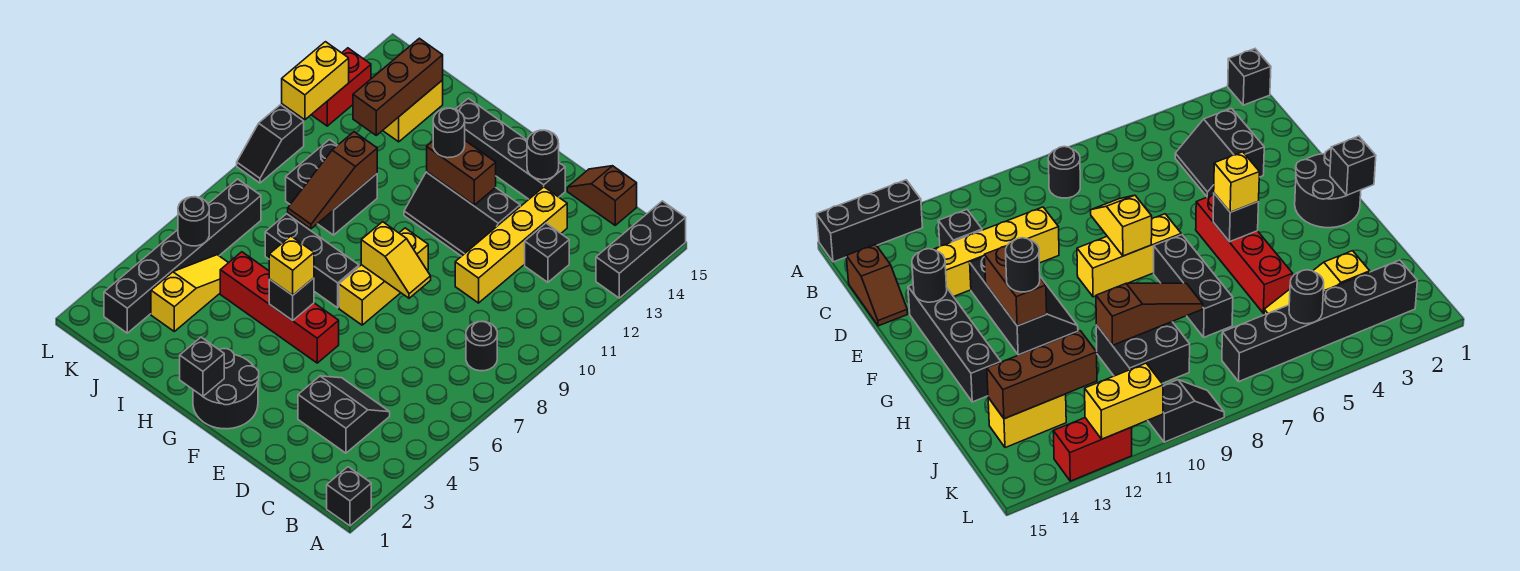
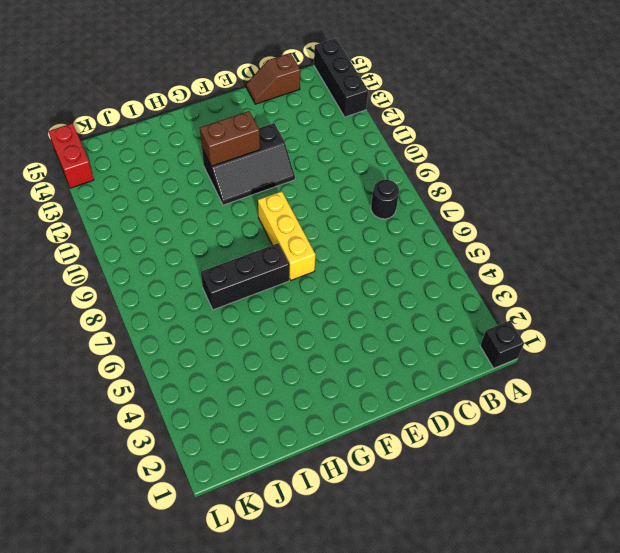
red brick L14:L15 level 1 -> red brick L12:L13 level 1
none -> black slope C3:D4 level 1 top 3
none -> black brick C12 level 1
none -> yellow brick D10:D13 level 1
none -> black brick E14:H14 level 1

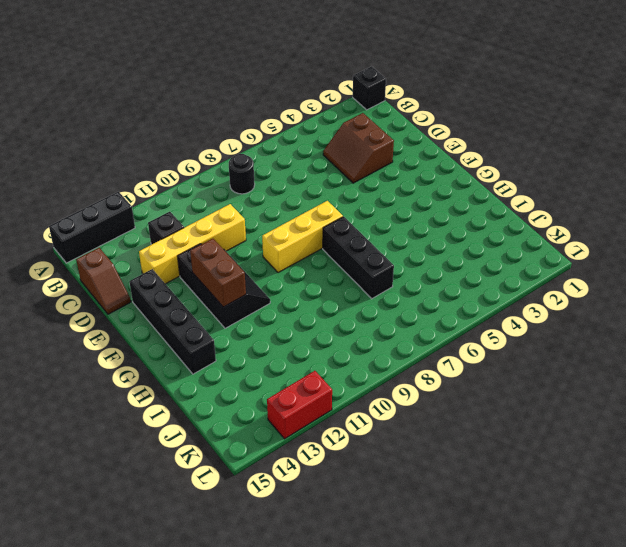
brown slope C3:D4 level 1 top 3 -> black slope C3:D4 level 1 top 3
none -> black round brick F1:G2 level 1
none -> red brick F5:I5 level 1
none -> black brick I9:J10 level 1
none -> yellow slope J3:J5 level 1 top 3

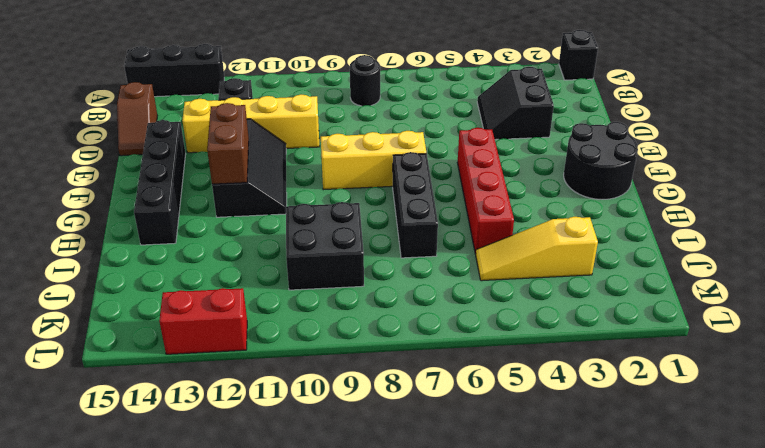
none -> yellow brick J13:J14 level 1
none -> black brick K2:K7 level 1
none -> black slope L9:L10 level 1 top 10
none -> yellow slope E8:F8 level 2 top F

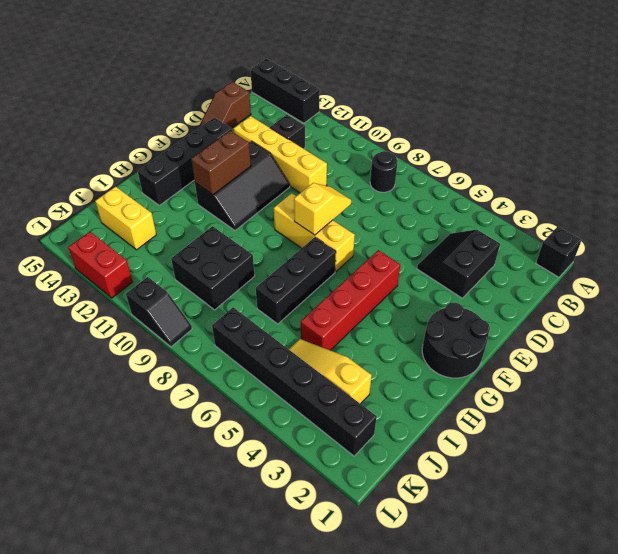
none -> black round brick E14 level 2
none -> black brick G1 level 2
none -> black brick G5 level 2
none -> brown slope I8:I10 level 2 top 10

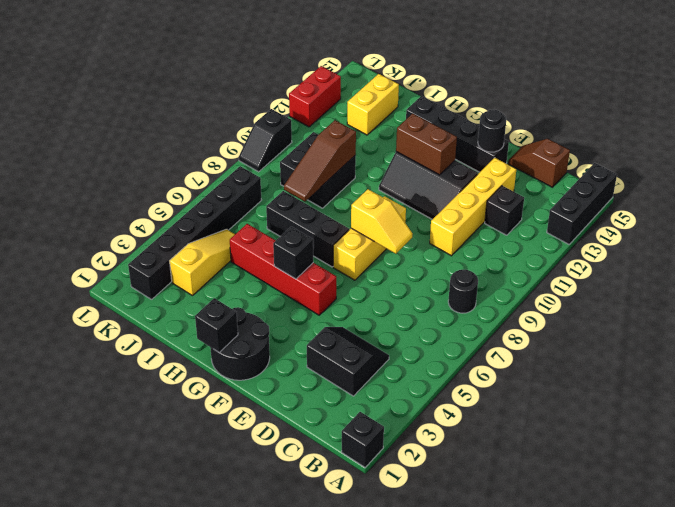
none -> brown brick J12:J14 level 2
none -> black round brick K5 level 2
none -> yellow brick L11:L12 level 2
none -> yellow brick G5 level 3

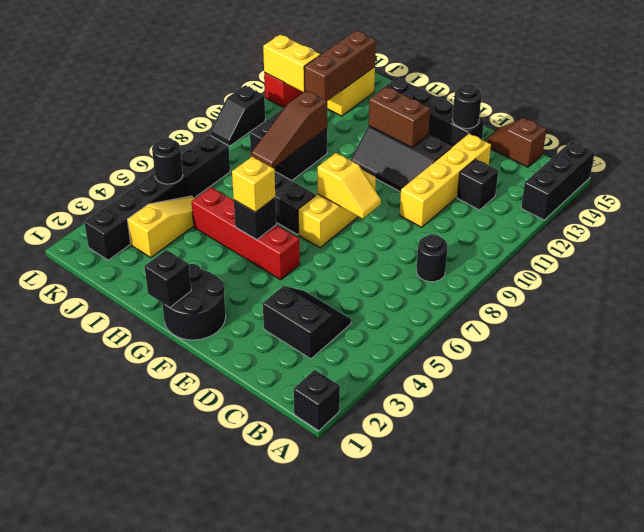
yellow brick K12:L12 level 2 -> yellow brick L11:L12 level 2
none -> black round brick G12 level 3

